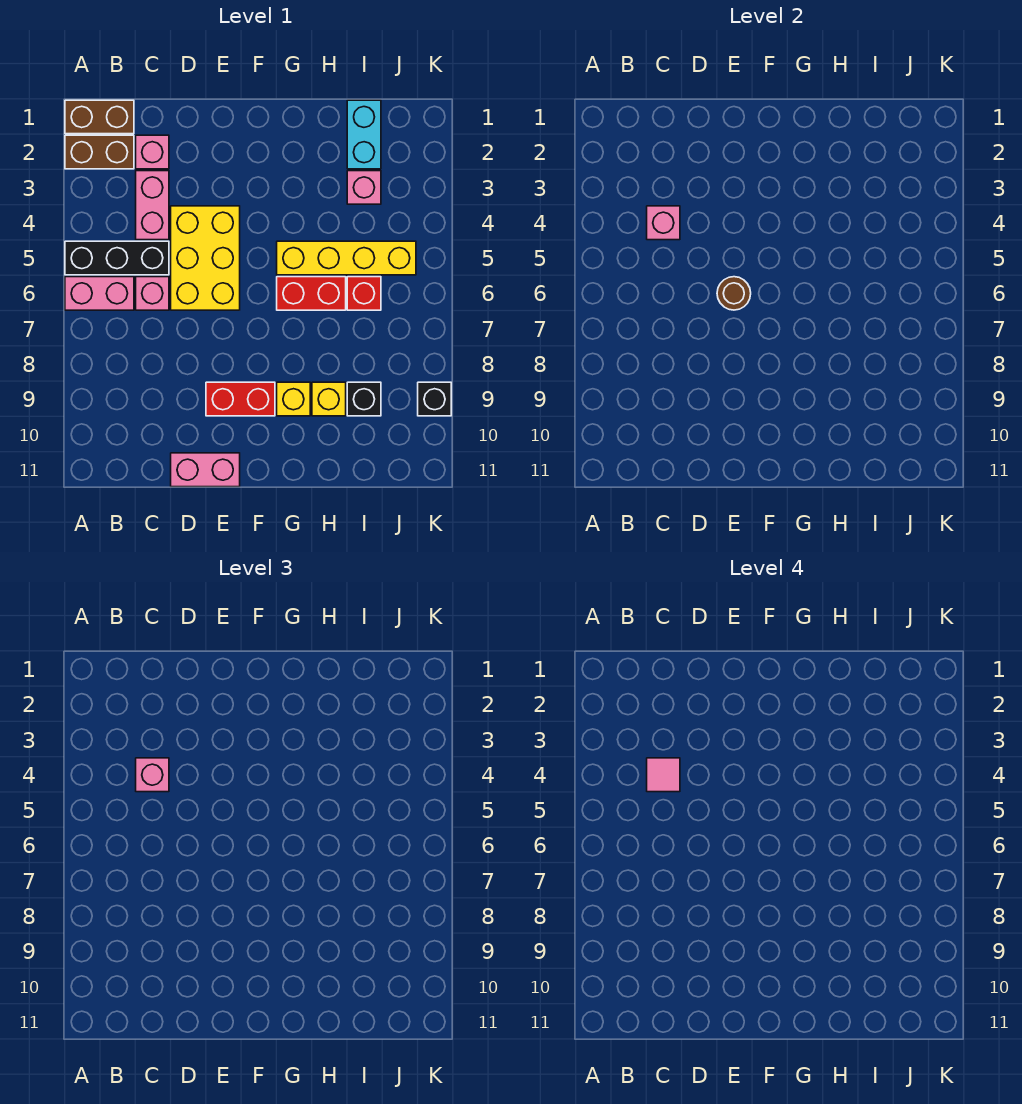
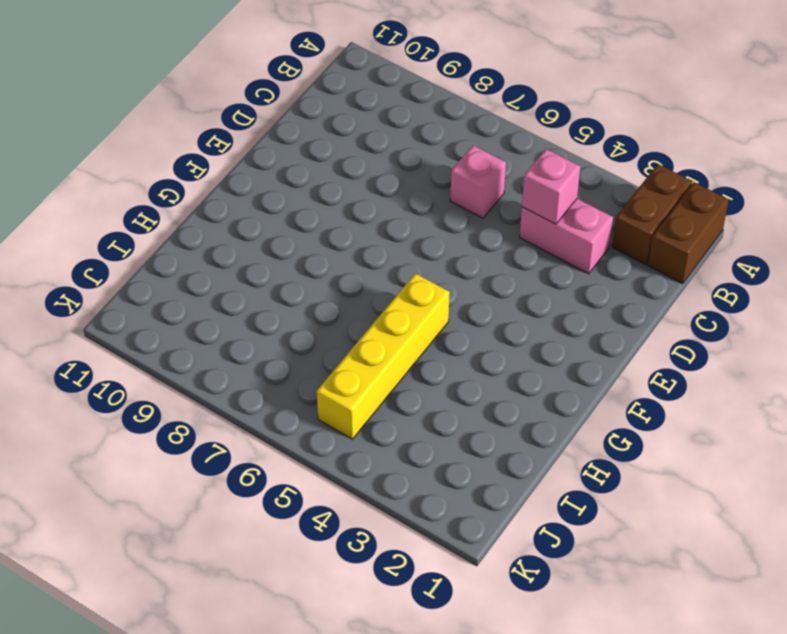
none -> black brick A5:C5 level 1
none -> pink brick A6:B6 level 1
none -> pink brick C2 level 1

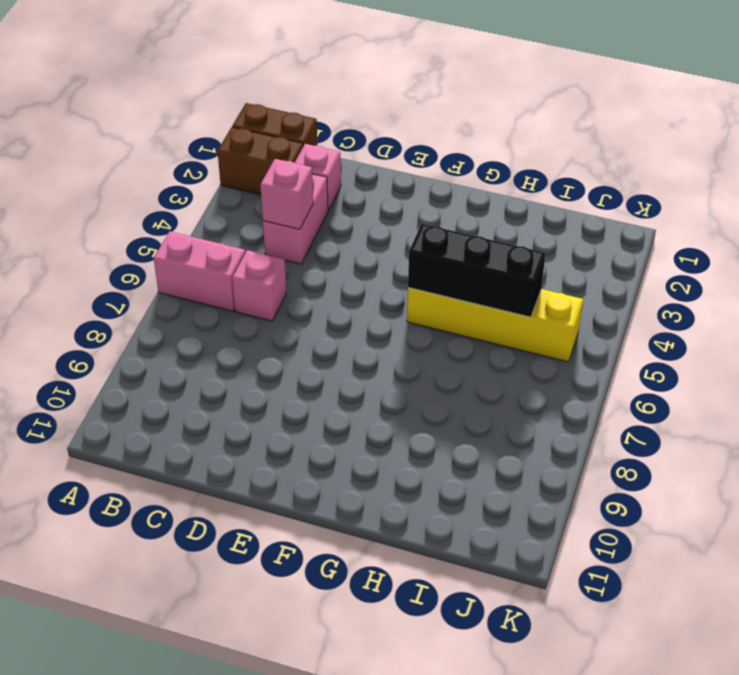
black brick G5:I5 level 2 -> black brick A5:C5 level 1
none -> yellow brick D4:E6 level 1
none -> pink brick D11:E11 level 1
none -> red brick E9:F9 level 1

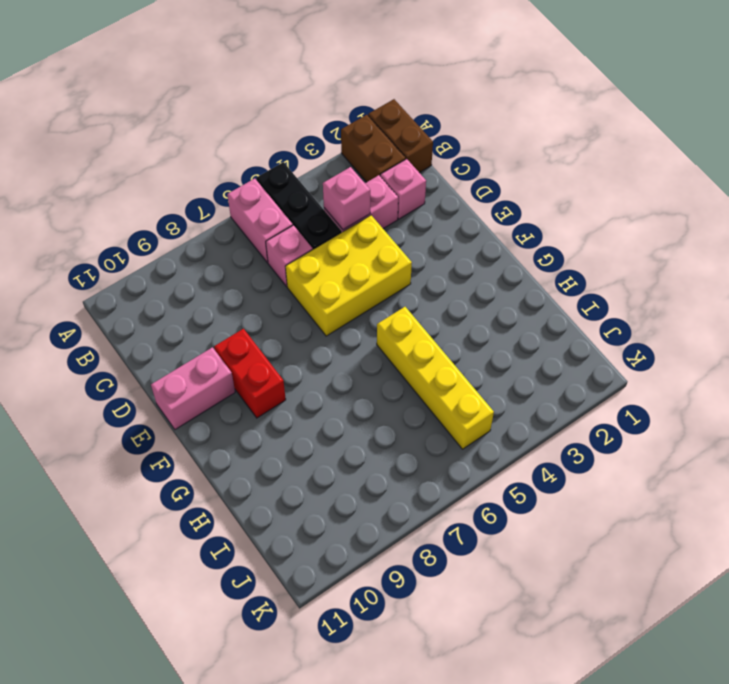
pink brick E10:E11 level 1 -> pink brick D11:E11 level 1
none -> red brick G6:H6 level 1
none -> yellow brick G9 level 1
none -> yellow brick H9 level 1

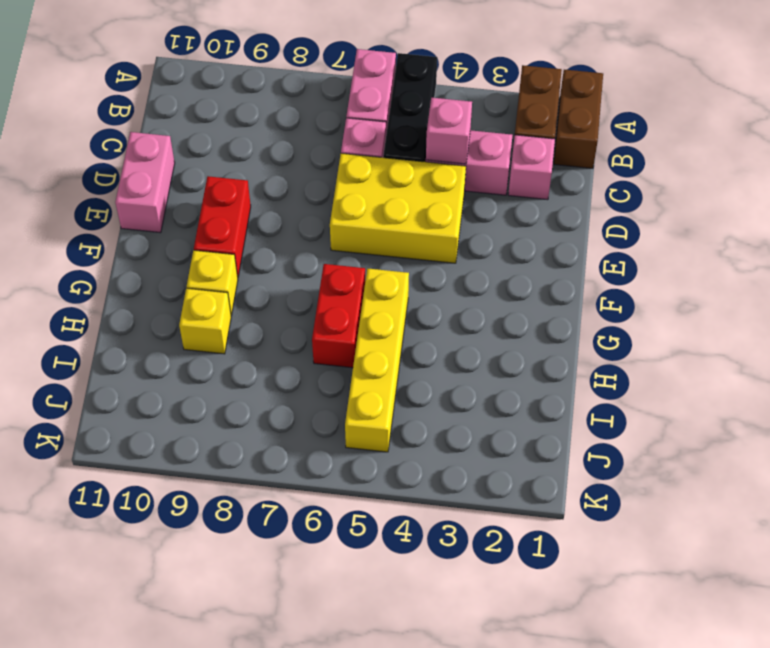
none -> cyan brick I1:I2 level 1
none -> pink brick I3 level 1
none -> red brick I6 level 1

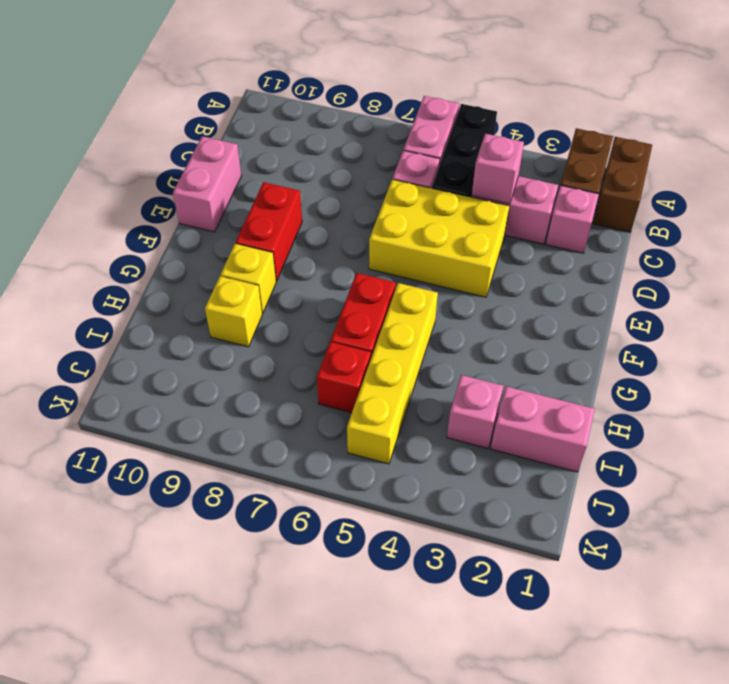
pink brick I1:I2 level 1 -> cyan brick I1:I2 level 1
none -> black brick I9 level 1
none -> black brick K9 level 1
none -> brown round brick E6 level 2

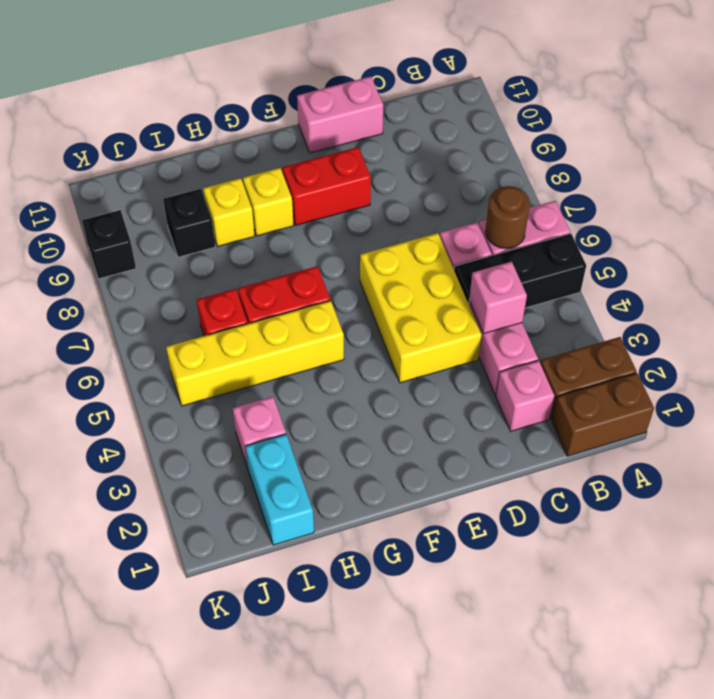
brown round brick B6 level 2 -> brown round brick E6 level 2
none -> pink brick C4 level 3
none -> pink tile C4 level 4

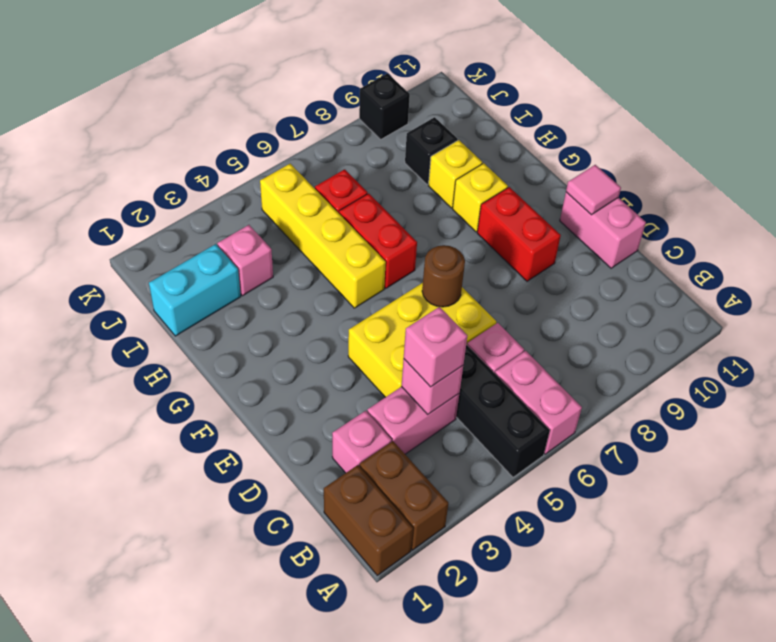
pink tile E11 level 2 -> pink tile C4 level 4

